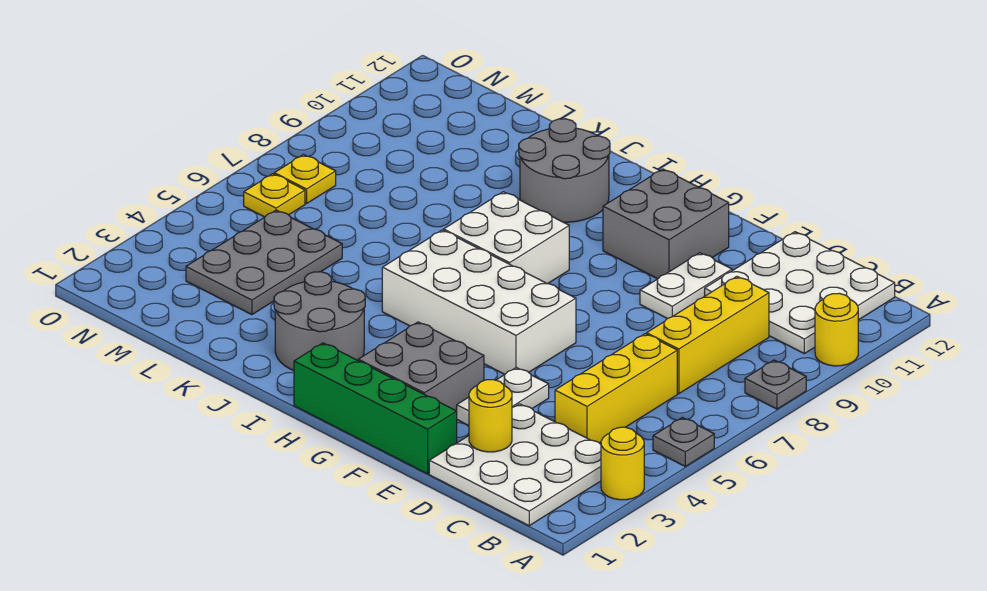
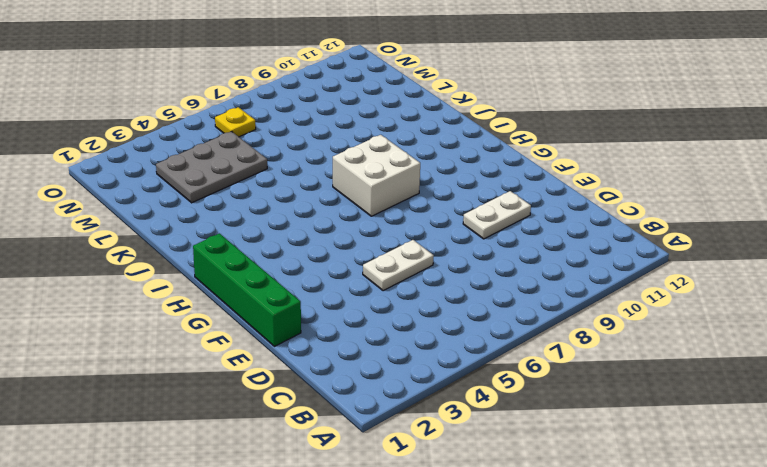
white plate E5:E6 level 1 -> white plate E3:E4 level 1
none -> yellow round brick A3 level 1
none -> grey plate A5 level 1
none -> grey plate A8 level 1

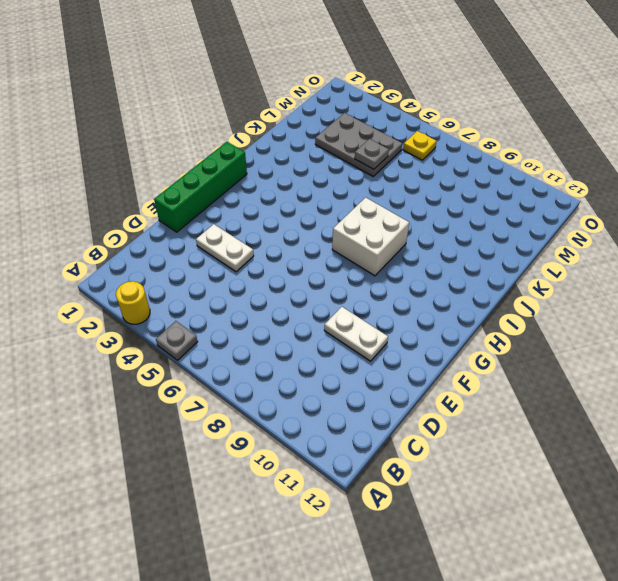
grey plate L5 level 2 -> grey plate A8 level 1
none -> yellow round brick A10 level 1
none -> white plate B1:D3 level 1
none -> white plate B10:D12 level 1

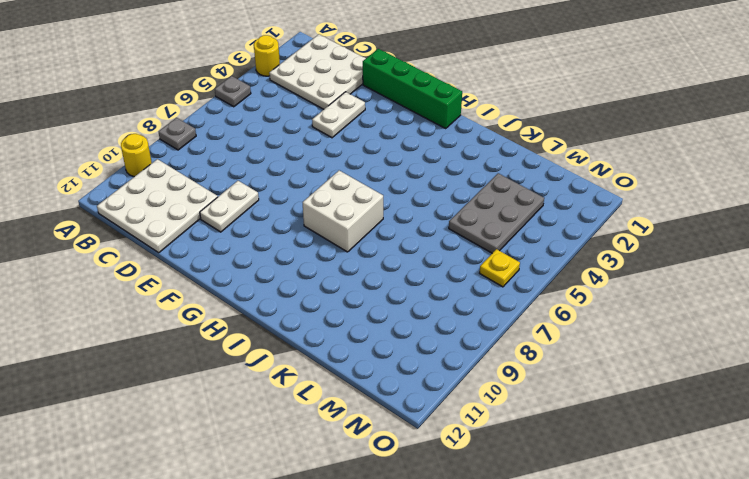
none -> yellow brick C4:C6 level 1
none -> yellow brick C7:C9 level 1
none -> grey brick F2:G3 level 1

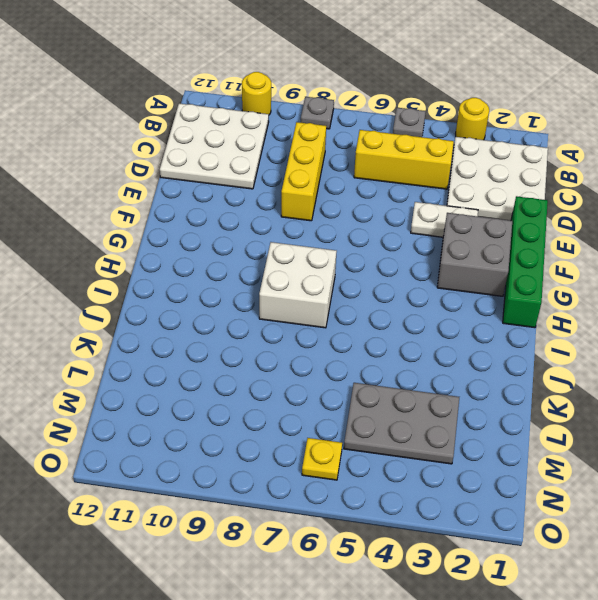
yellow brick C8:E8 level 1 -> yellow brick C7:C9 level 1
none -> white plate E9:E10 level 1
none -> white brick F5:I6 level 1
none -> grey brick F10:G11 level 1

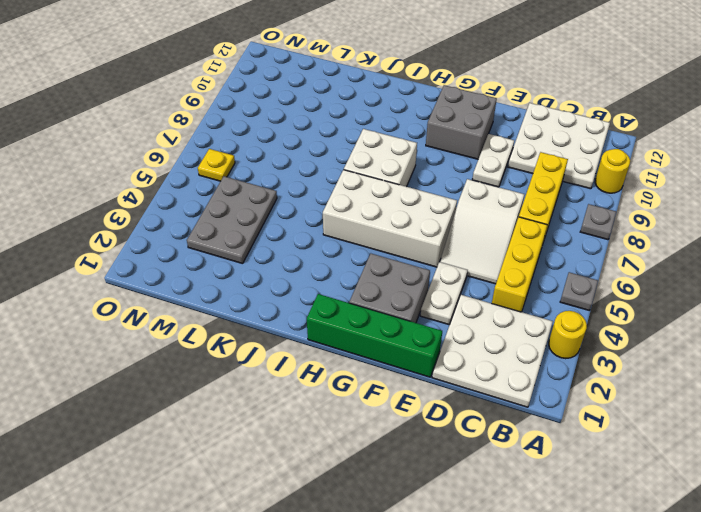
white slope D5:E7 level 1 top 7 -> none
none -> grey round brick I2:J3 level 1
none -> grey round brick I10:J11 level 1
none -> yellow plate N7 level 1

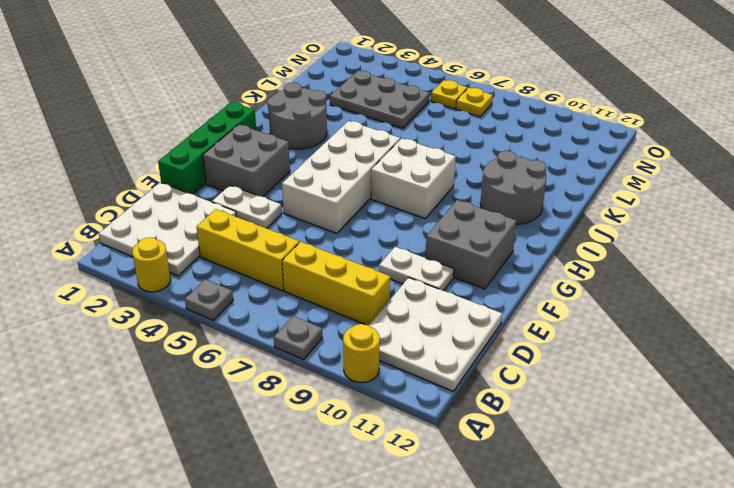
none -> yellow round brick D2 level 2

